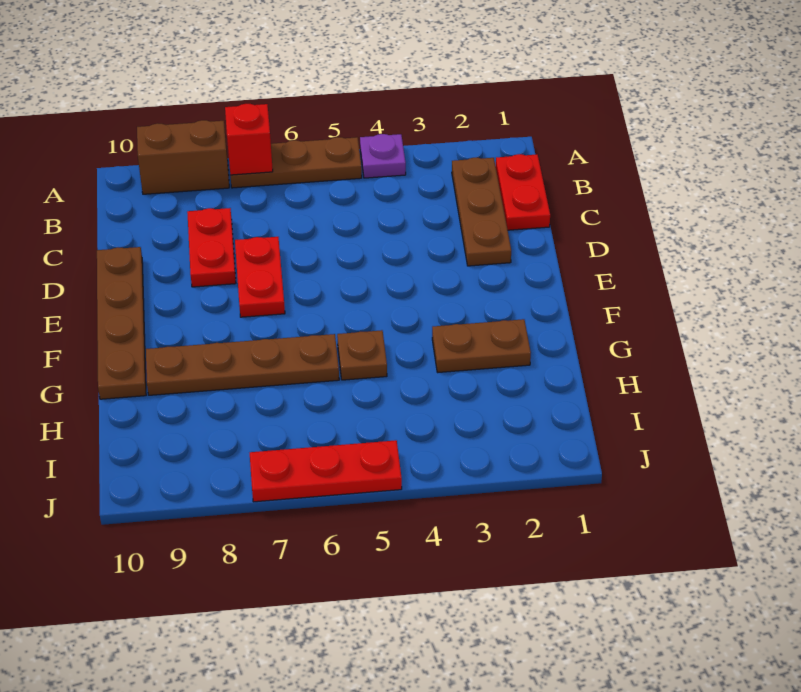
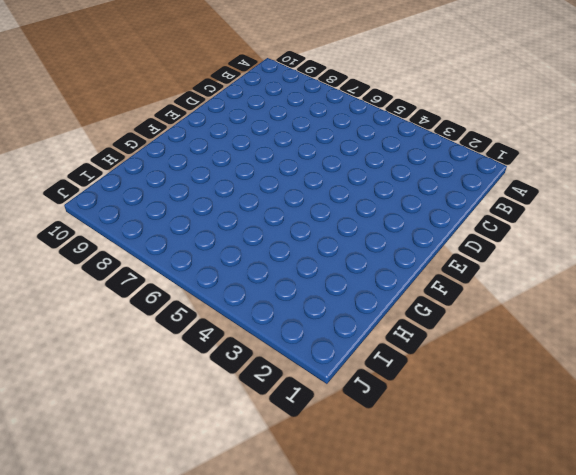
none -> purple plate A4 level 1
none -> brown plate A5:A7 level 1
none -> brown brick A8:A9 level 1

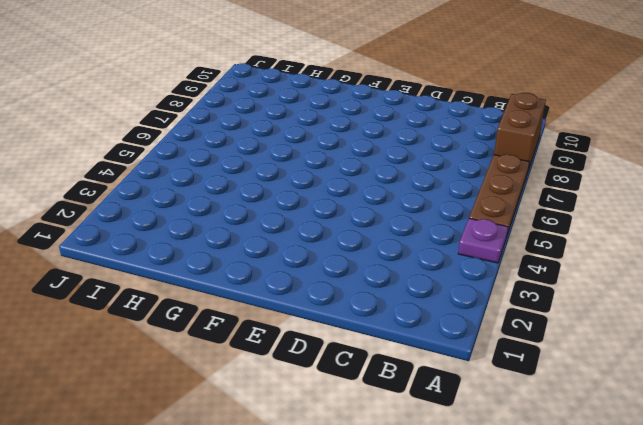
none -> red plate B1:C1 level 1
none -> brown plate B2:D2 level 1
none -> red plate C8:D8 level 1

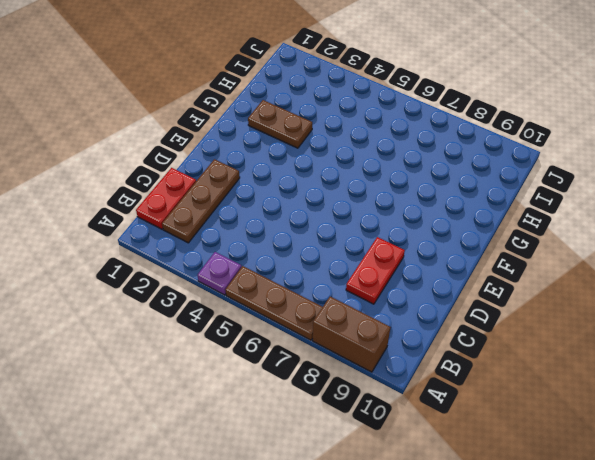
none -> red plate D7:E7 level 1
none -> brown plate D10:G10 level 1
none -> brown plate G5 level 1

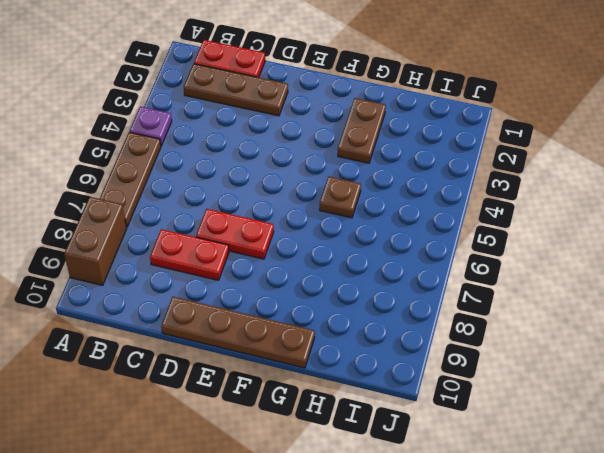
none -> brown plate G6:G9 level 1
none -> red plate J5:J7 level 1
none -> red brick A7 level 2

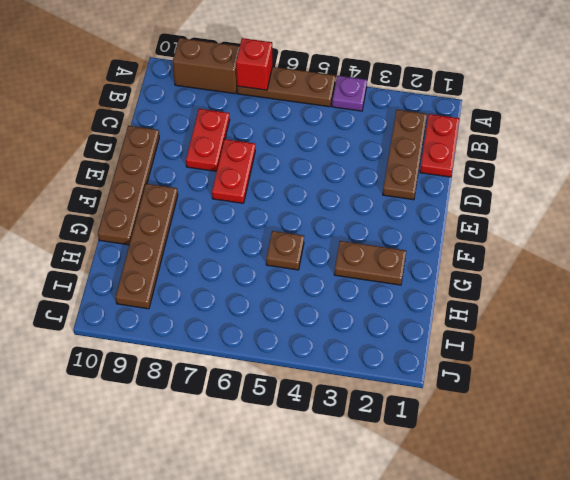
brown plate F9:I9 level 1 -> brown plate G6:G9 level 1
none -> red plate J5:J7 level 1

